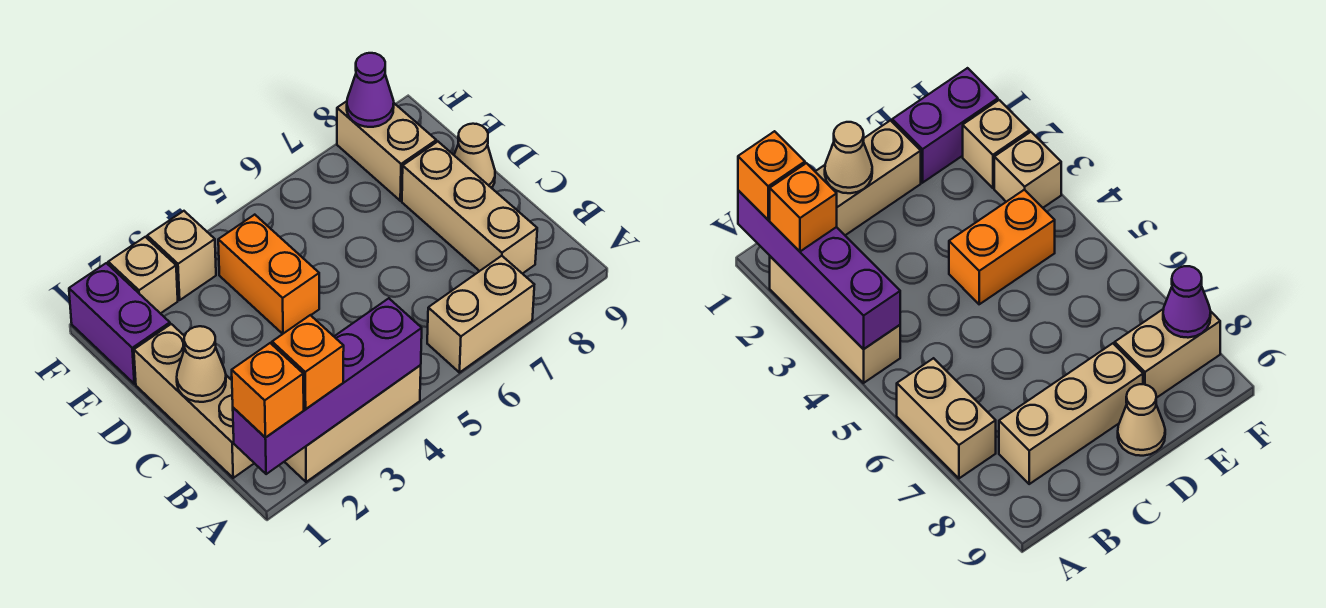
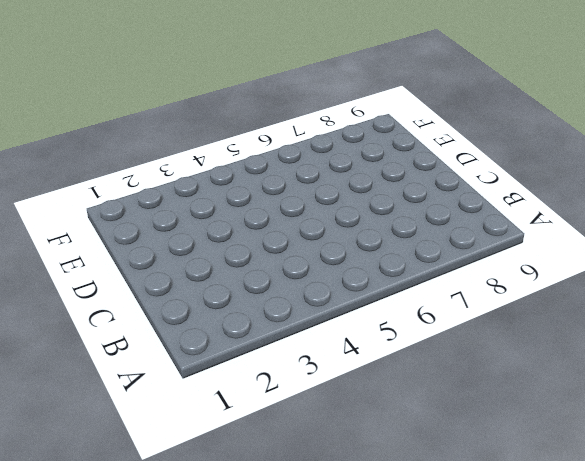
none -> tan brick A2:A4 level 1
none -> tan brick A6:A7 level 1
none -> tan brick B1:D1 level 1

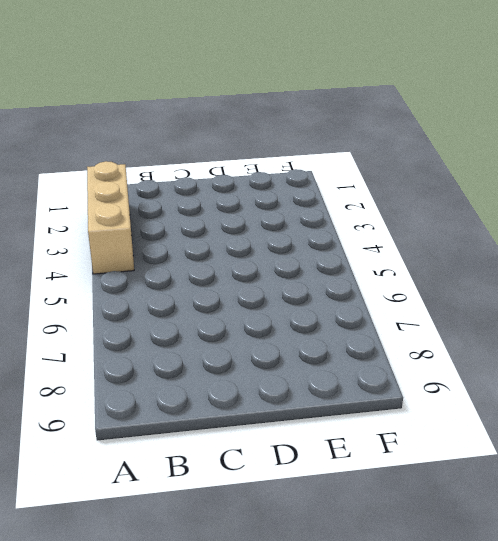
none -> tan brick A6:A7 level 1
none -> tan brick B1:D1 level 1
none -> tan brick B8:D8 level 1

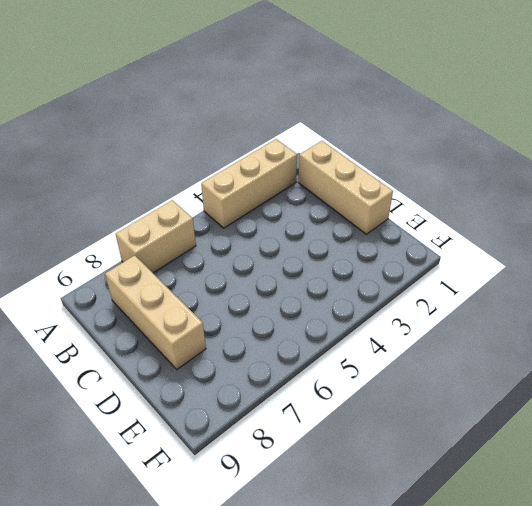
none -> orange brick D4:E4 level 1
none -> tan cone D9 level 1
none -> purple brick E1:F1 level 1

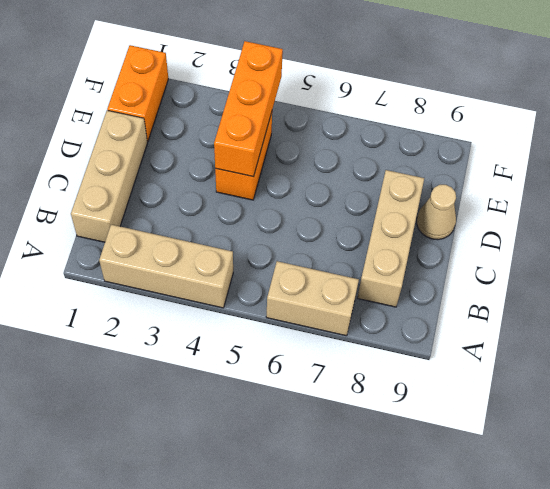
orange brick D4:F4 level 2 -> none
orange brick E1:F1 level 1 -> purple brick E1:F1 level 1
none -> tan brick E8:F8 level 1
none -> tan brick F2 level 1
none -> tan brick F3 level 1

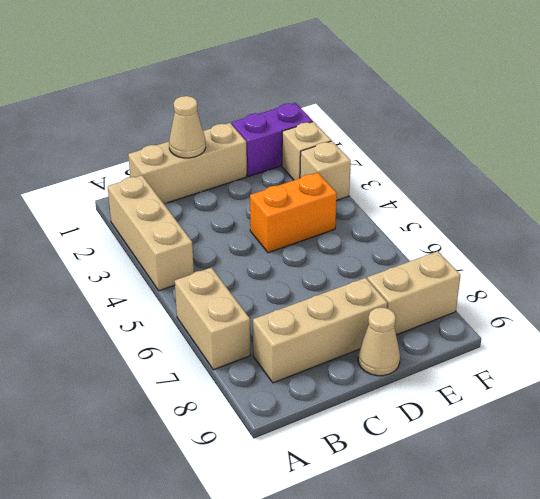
none -> purple brick A1:A4 level 2
none -> purple cone F8 level 2
none -> orange brick A1 level 3

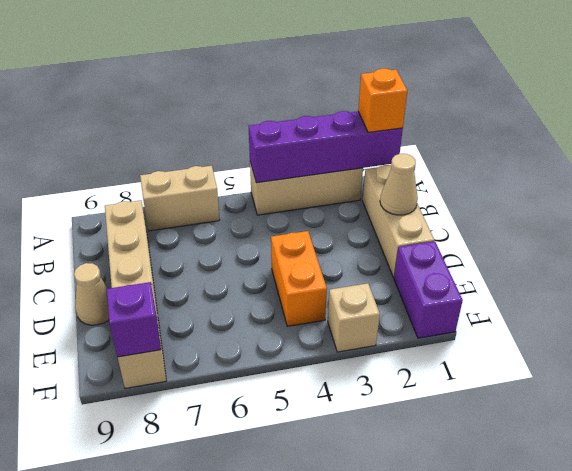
purple brick F8 level 2 -> purple cone F8 level 2
none -> tan brick F2 level 1
none -> orange brick A2 level 3

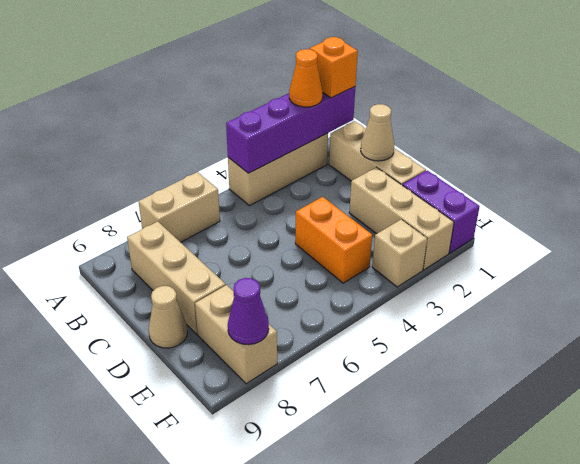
orange cone A2 level 3 -> orange brick A2 level 3
tan brick D2:F2 level 1 -> tan brick F2 level 1

